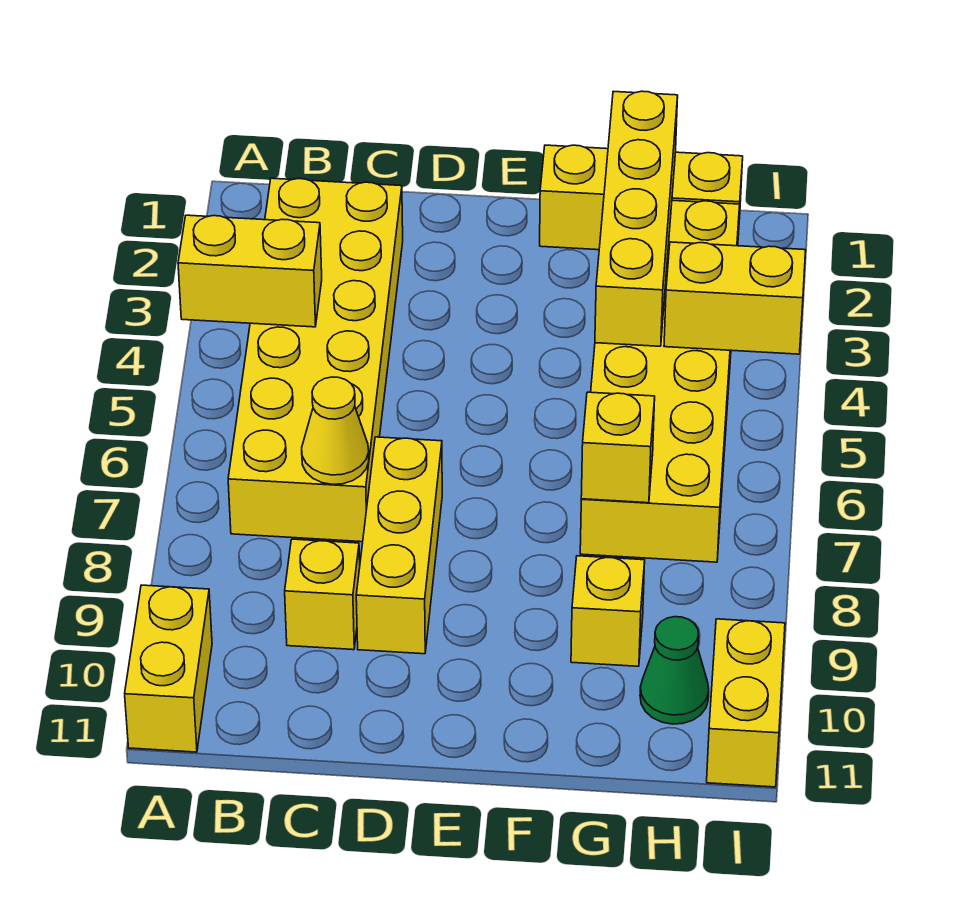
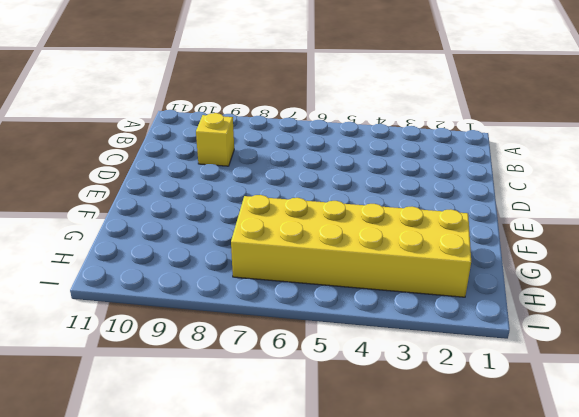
none -> yellow brick A10:A11 level 1
none -> yellow brick B2:C7 level 1
none -> yellow brick D7:D9 level 1

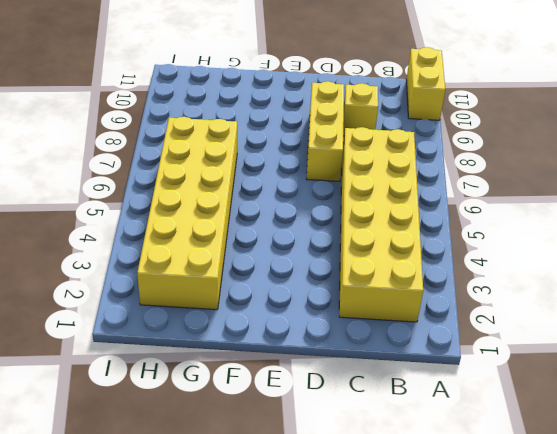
none -> yellow brick F1:H1 level 1
none -> yellow brick G9 level 1
none -> green cone H10 level 1

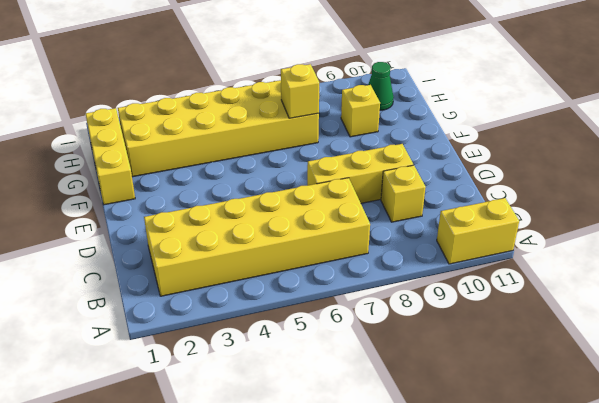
none -> yellow brick I10:I11 level 1
none -> yellow brick A4:B4 level 2
none -> yellow cone C7 level 2

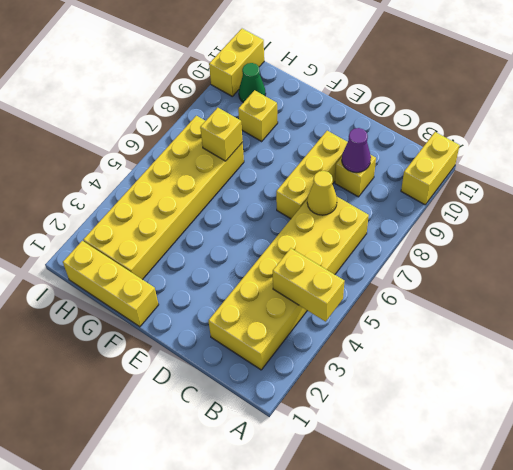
purple cone C9 level 2 -> none
none -> yellow brick G1:G4 level 2
none -> yellow brick H4:I4 level 2

